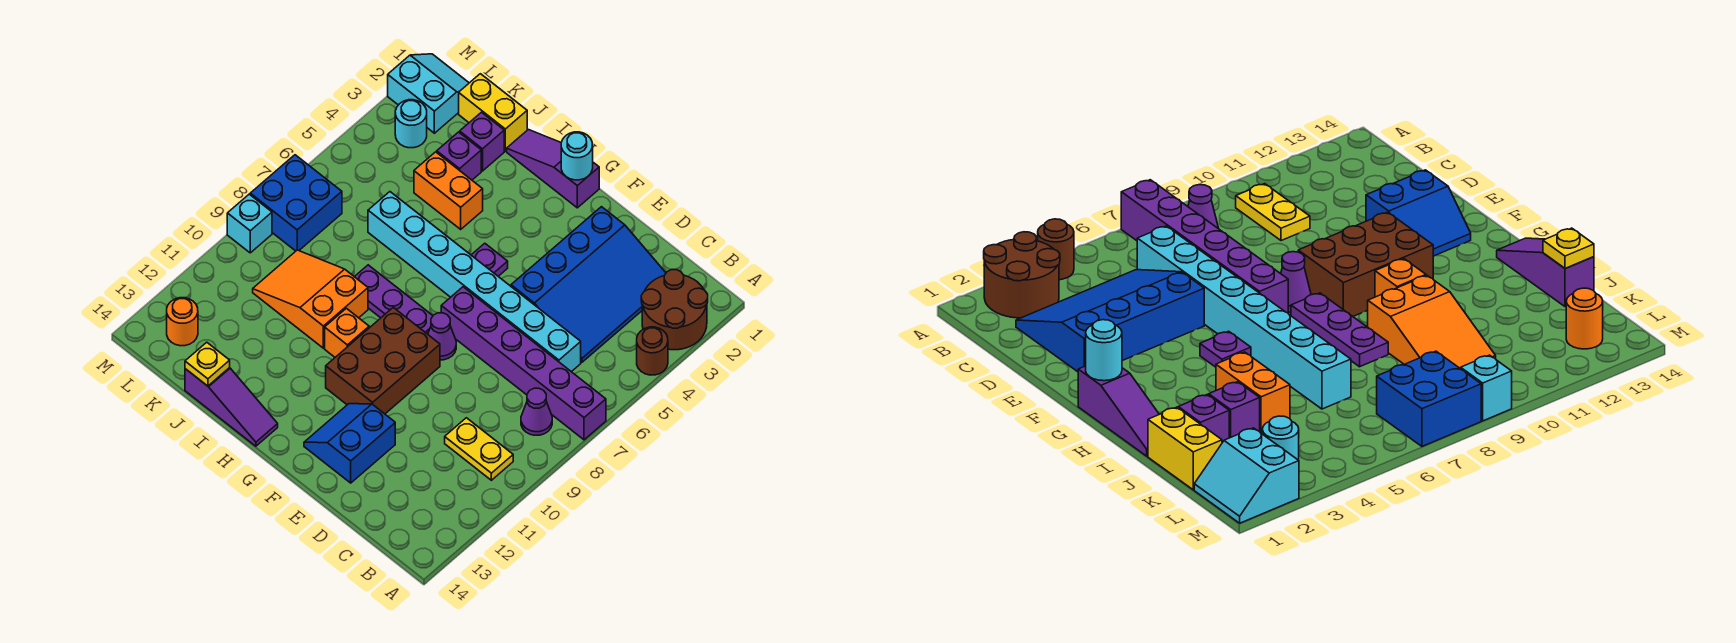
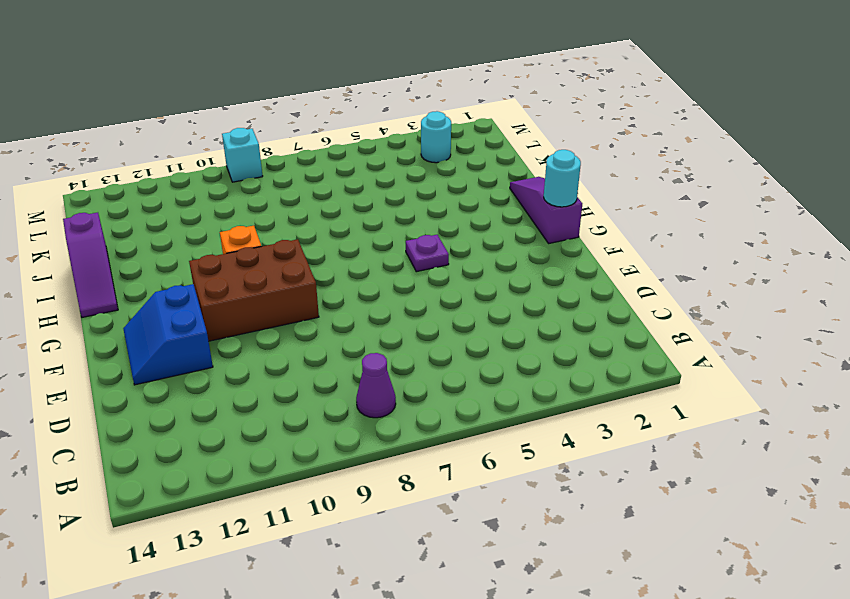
blue slope E12:F13 level 1 top 12 -> blue slope E12:F13 level 1 top E
none -> brown round brick A2:B3 level 1
none -> brown round brick A4 level 1
none -> purple brick A7:F7 level 1

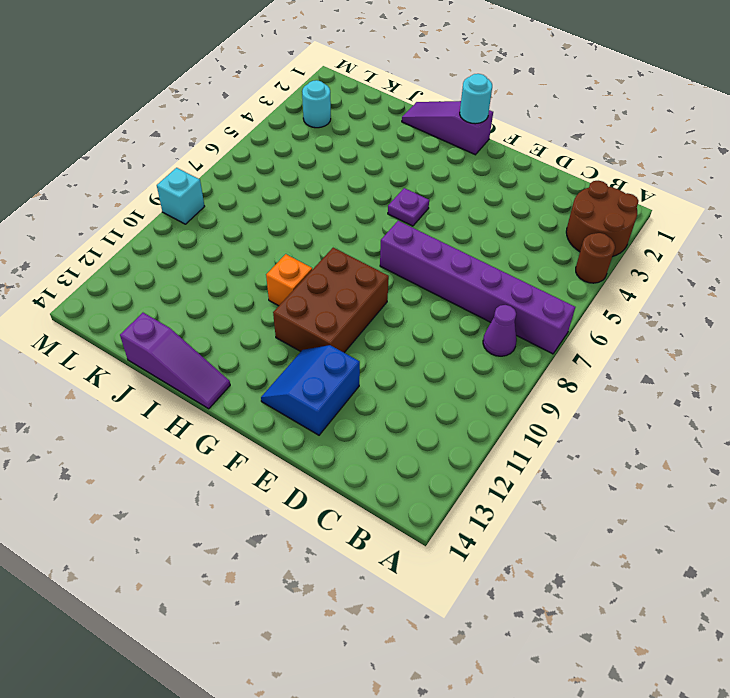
none -> yellow plate B10:C10 level 1
none -> blue slope C2:E5 level 1 top E
none -> cyan brick C6:J6 level 1

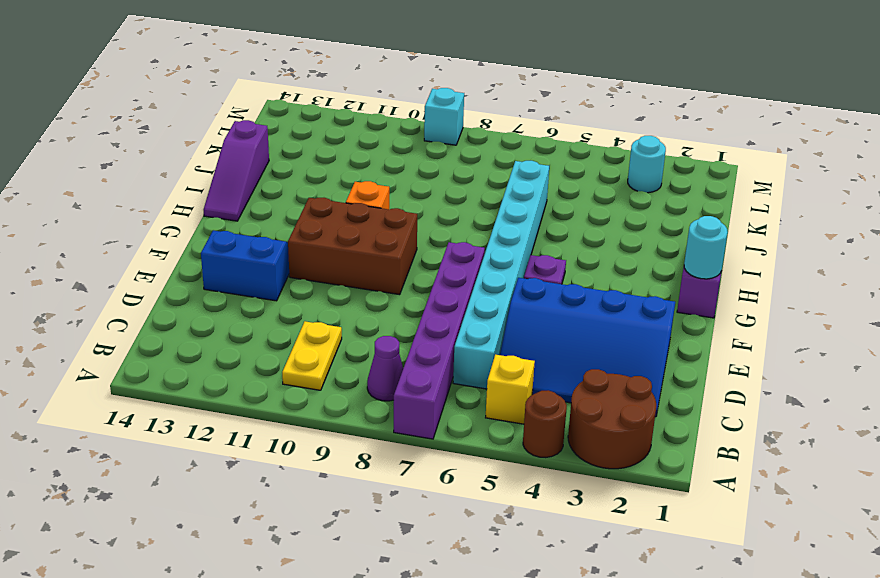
yellow brick B5 level 1 -> none
none -> purple cone F8 level 1
none -> purple plate G8:I8 level 1
none -> orange brick I4:J4 level 1

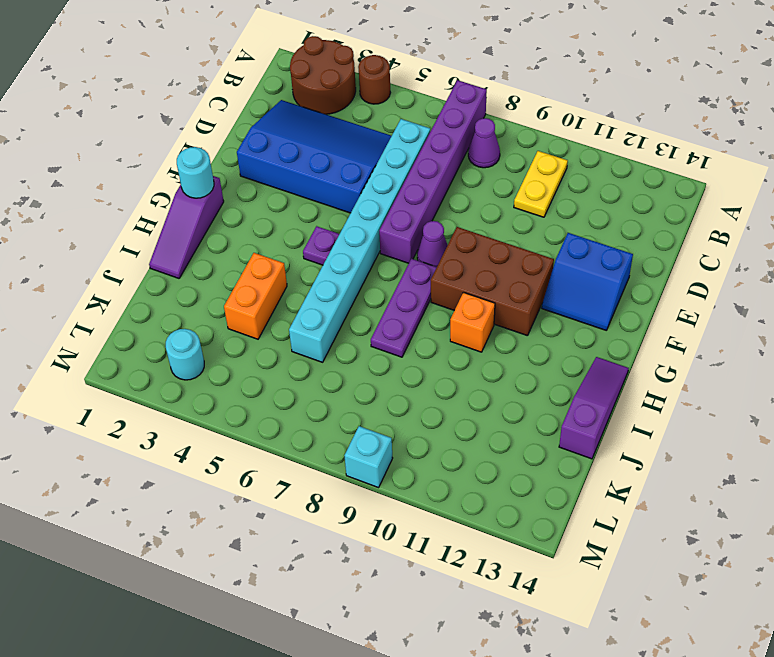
none -> orange slope I9:K10 level 1 top I
none -> yellow brick J1:K1 level 1
none -> purple brick J2 level 1

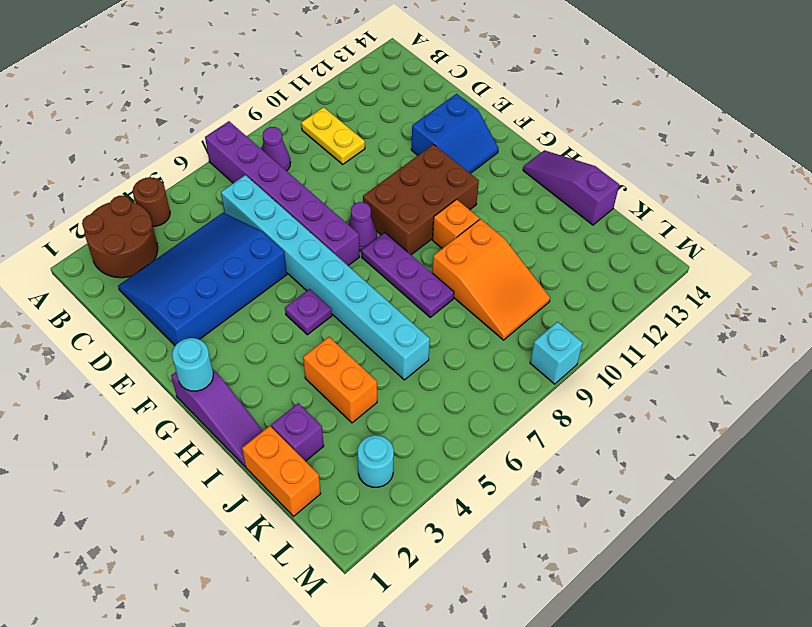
orange brick J1:K1 level 1 -> yellow brick J1:K1 level 1
none -> purple brick J3 level 1
none -> cyan slope L1:M2 level 1 top 2
none -> blue brick L7:M8 level 1

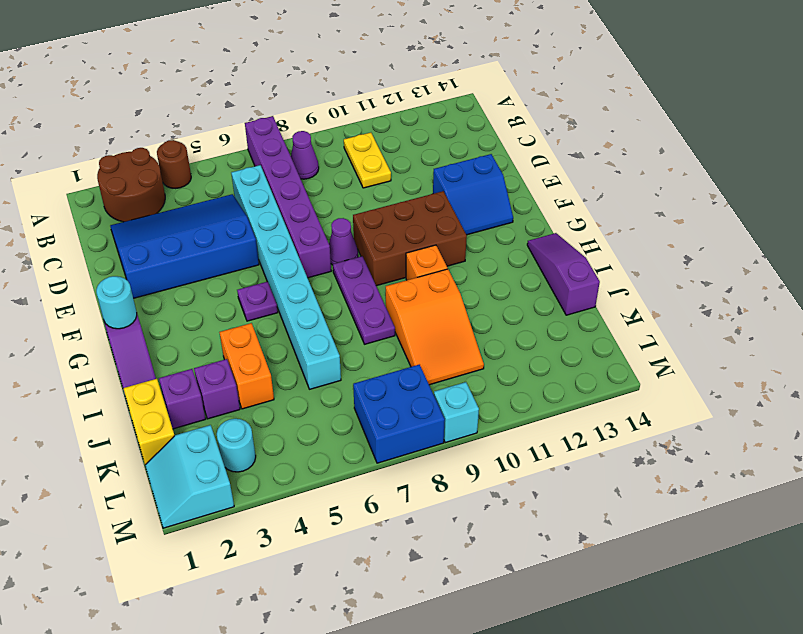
none -> orange round brick L13 level 1
none -> yellow plate J14 level 2

